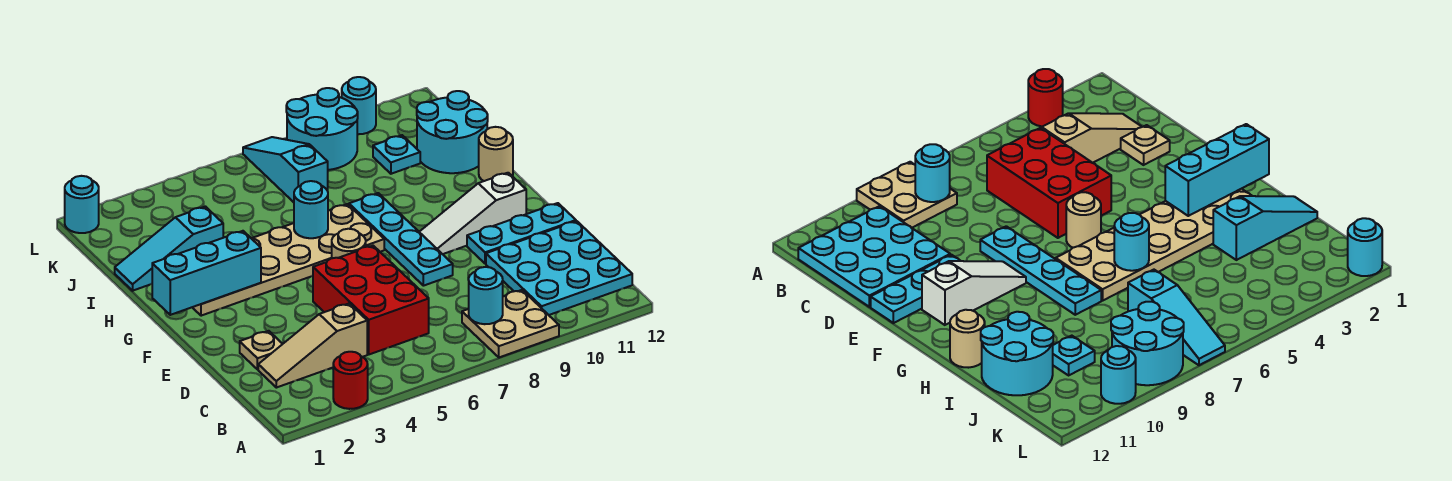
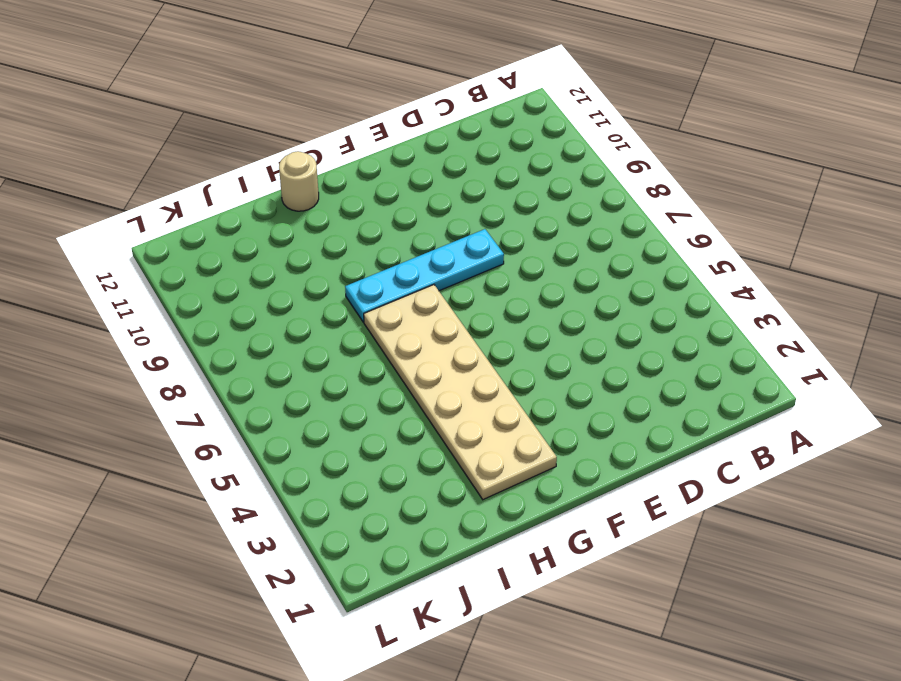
none -> red round brick A3 level 1
none -> tan plate A8:B9 level 1
none -> cyan plate B10:D12 level 1

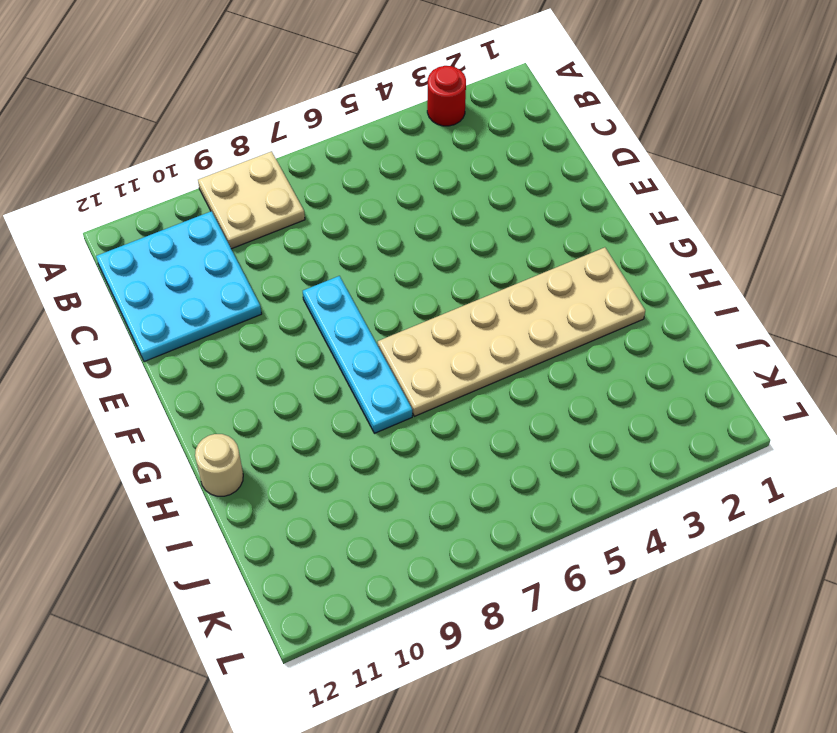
none -> tan slope C2:C4 level 1 top 4
none -> red brick C5:E6 level 1
none -> tan plate D2 level 1

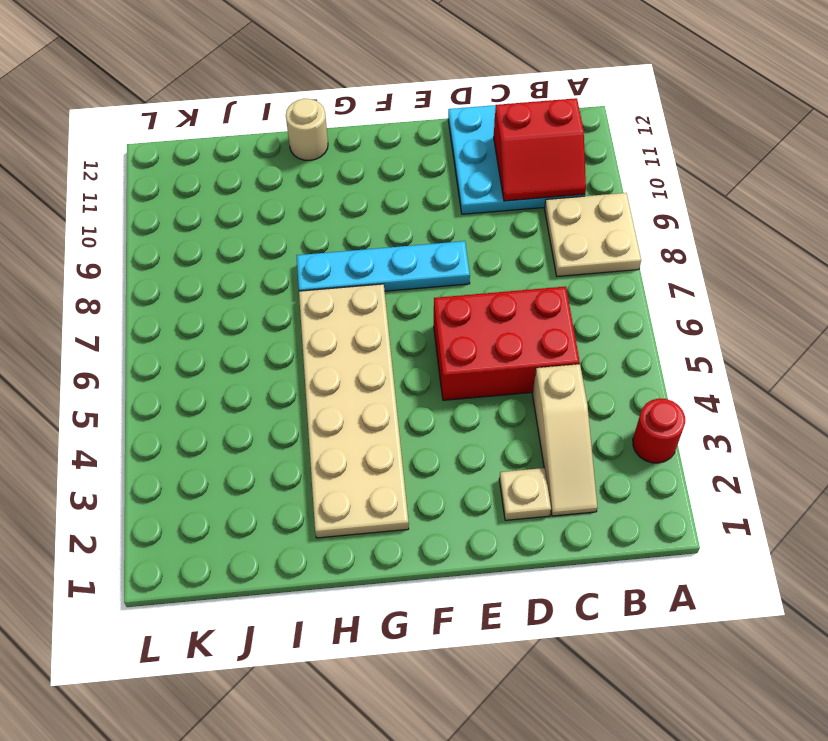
red slope B10:C11 level 2 top 11 -> none
none -> cyan plate E10:E12 level 1
none -> tan round brick F6 level 1
none -> white slope F9:F11 level 1 top 11

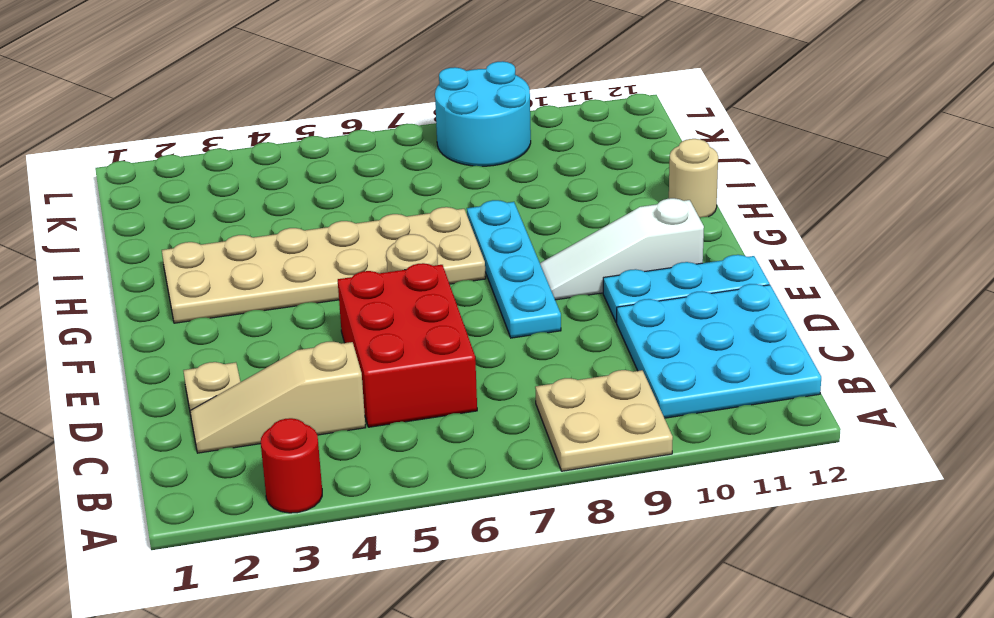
none -> cyan slope I1:I3 level 1 top 3
none -> cyan round brick I11:J12 level 1
none -> cyan slope J7:L7 level 1 top J

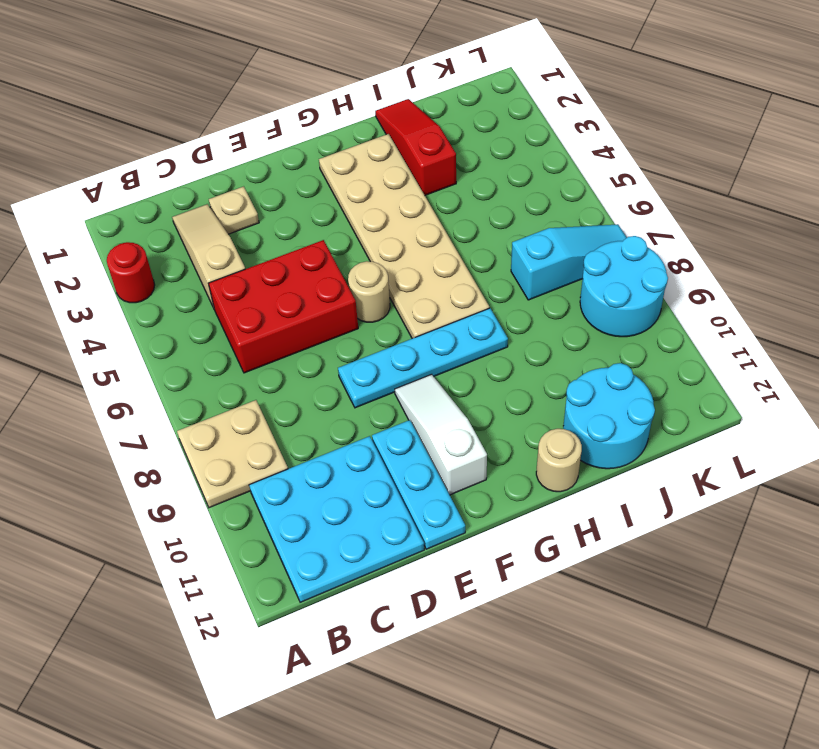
red slope I1:I3 level 1 top 3 -> cyan slope I1:I3 level 1 top 3
none -> cyan plate J10 level 1
none -> cyan round brick L1 level 1
none -> cyan round brick L10 level 1

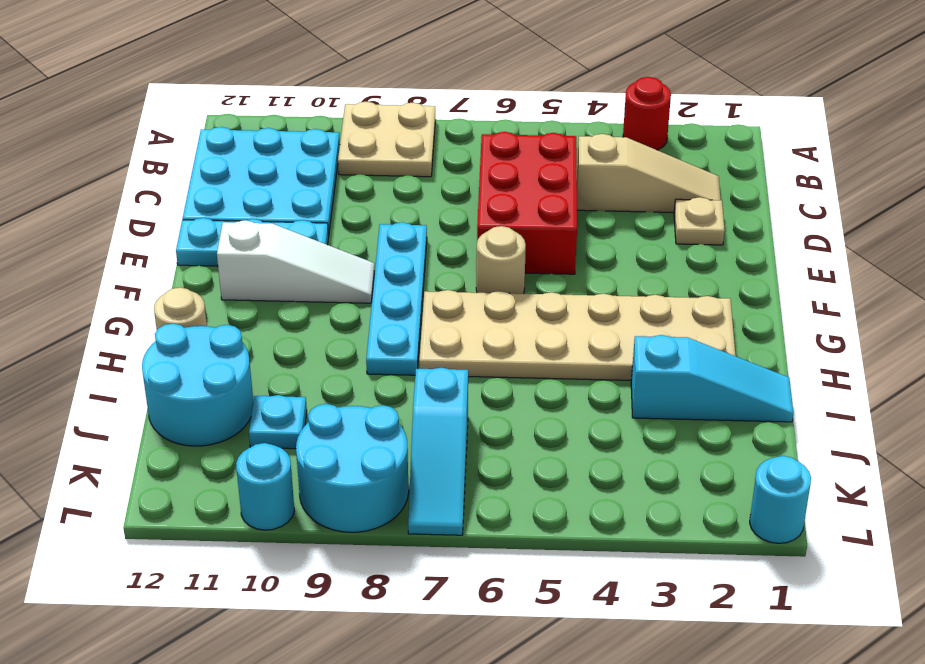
none -> cyan round brick B8 level 2
none -> cyan brick G1:G3 level 2
none -> cyan round brick H6 level 2

